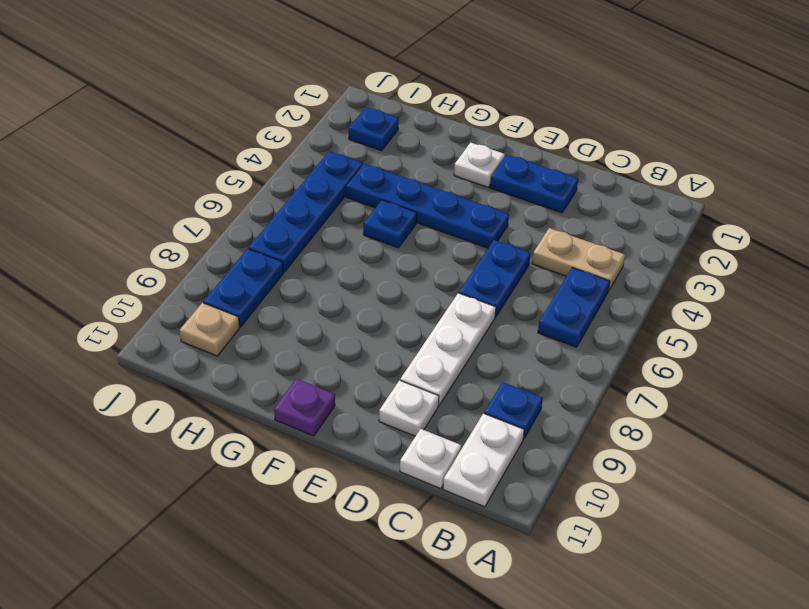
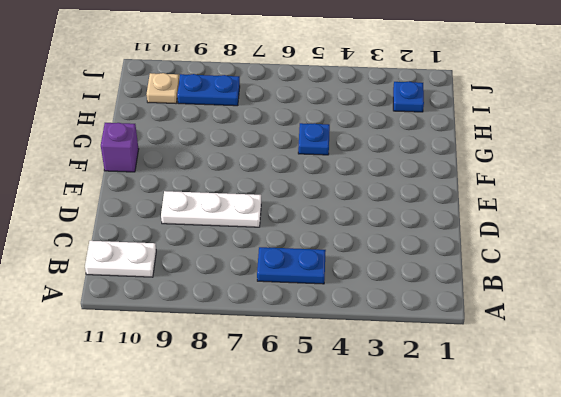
purple brick F11 level 1 -> purple plate F11 level 1
none -> tan plate B4:C4 level 1
none -> blue plate B9 level 1
none -> white plate C11 level 1

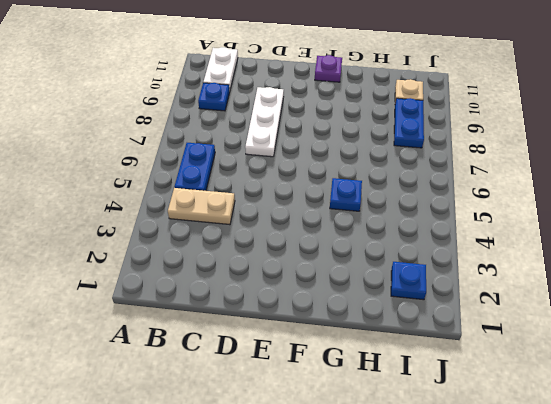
none -> white plate C11 level 1
none -> blue plate D2:E2 level 1
none -> blue plate D5:D6 level 1

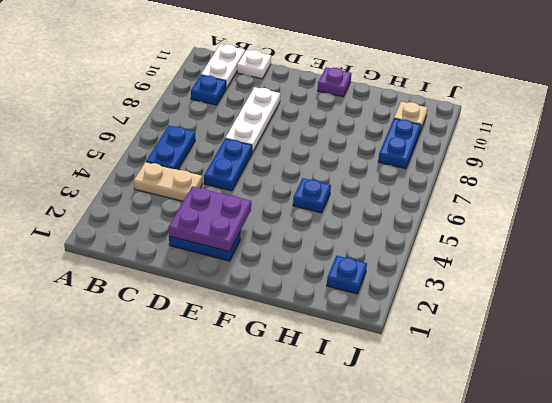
purple plate D2:E3 level 2 -> none
none -> white plate D10 level 1
none -> blue plate E4:H4 level 1
none -> white plate F2 level 1

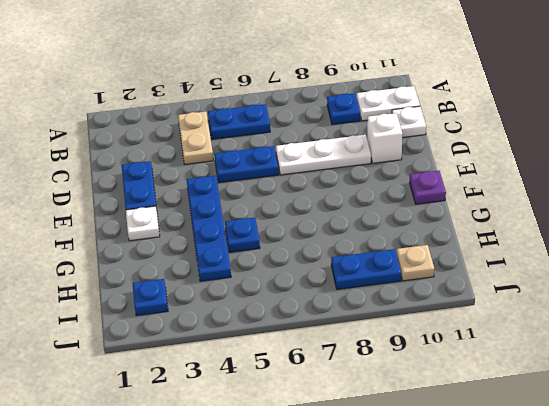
white brick D10 level 1 -> white plate D10 level 1
none -> blue plate I4:I7 level 1

